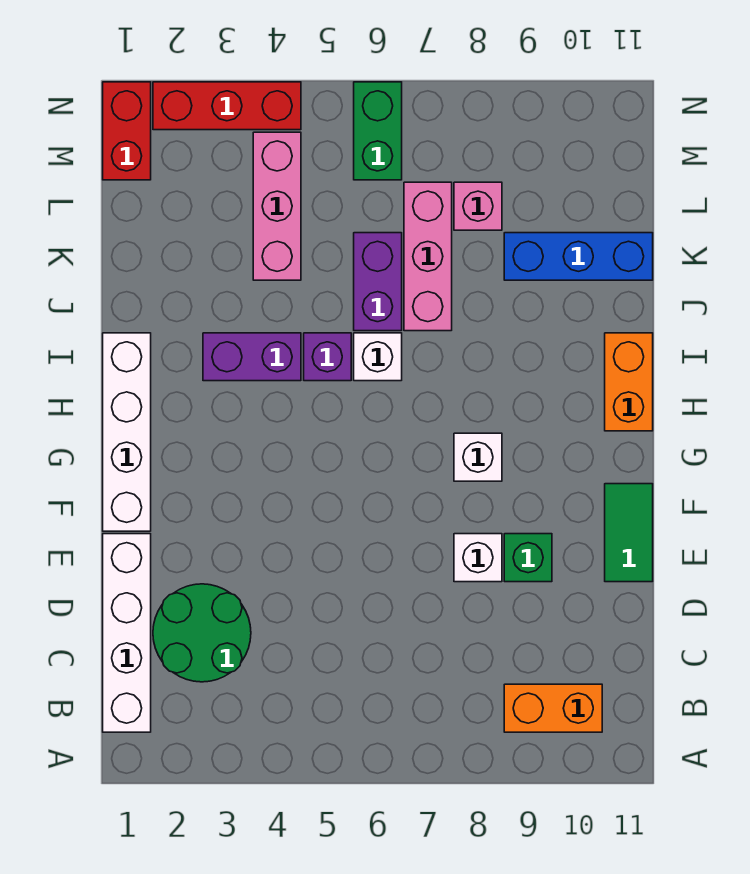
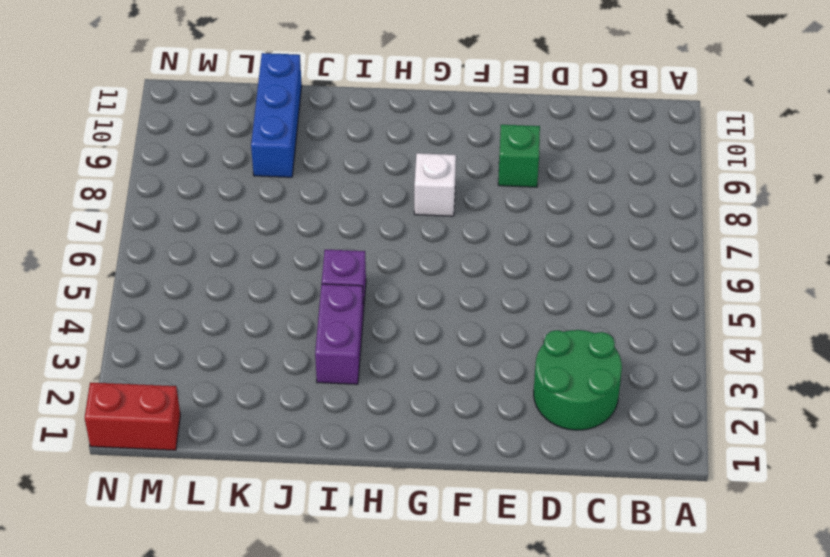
none -> white brick B1:E1 level 1
none -> orange brick B9:B10 level 1
none -> white brick E8 level 1

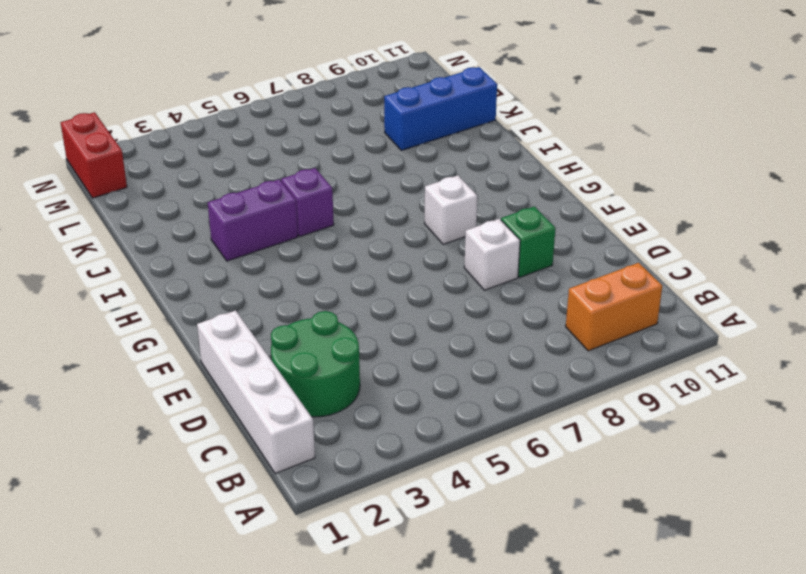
none -> green tile E11:F11 level 1
none -> white brick F1:I1 level 1
none -> orange brick H11:I11 level 1

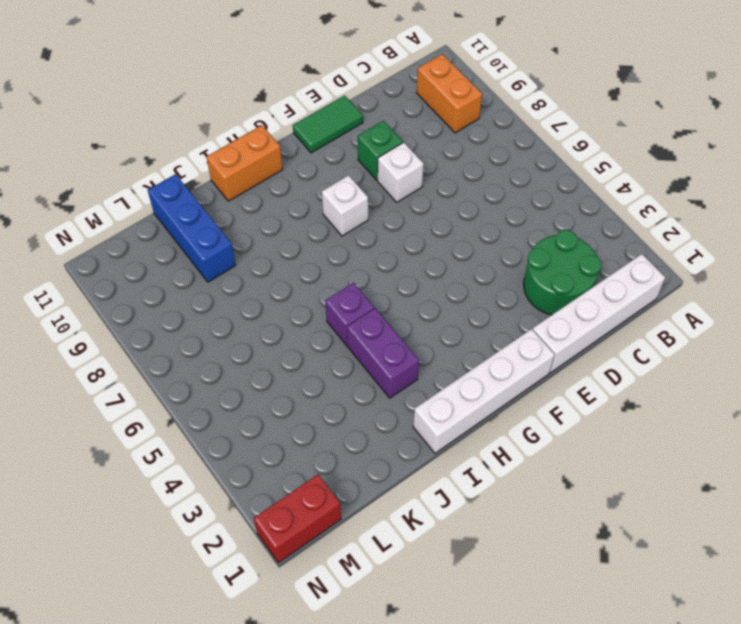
none -> white brick I6 level 1
none -> purple brick J6:K6 level 1
none -> pink brick J7:L7 level 1

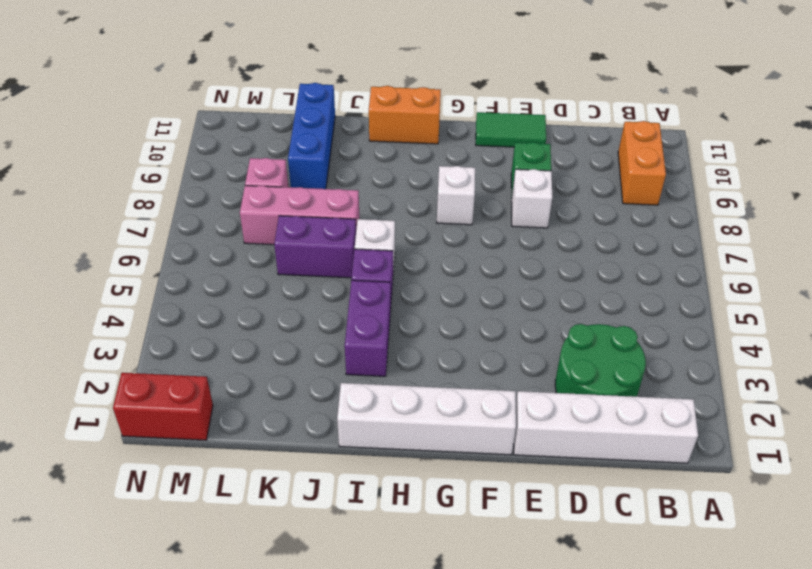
none -> pink brick K4:M4 level 1
none -> green brick M6:N6 level 1
none -> red brick N2:N4 level 1

